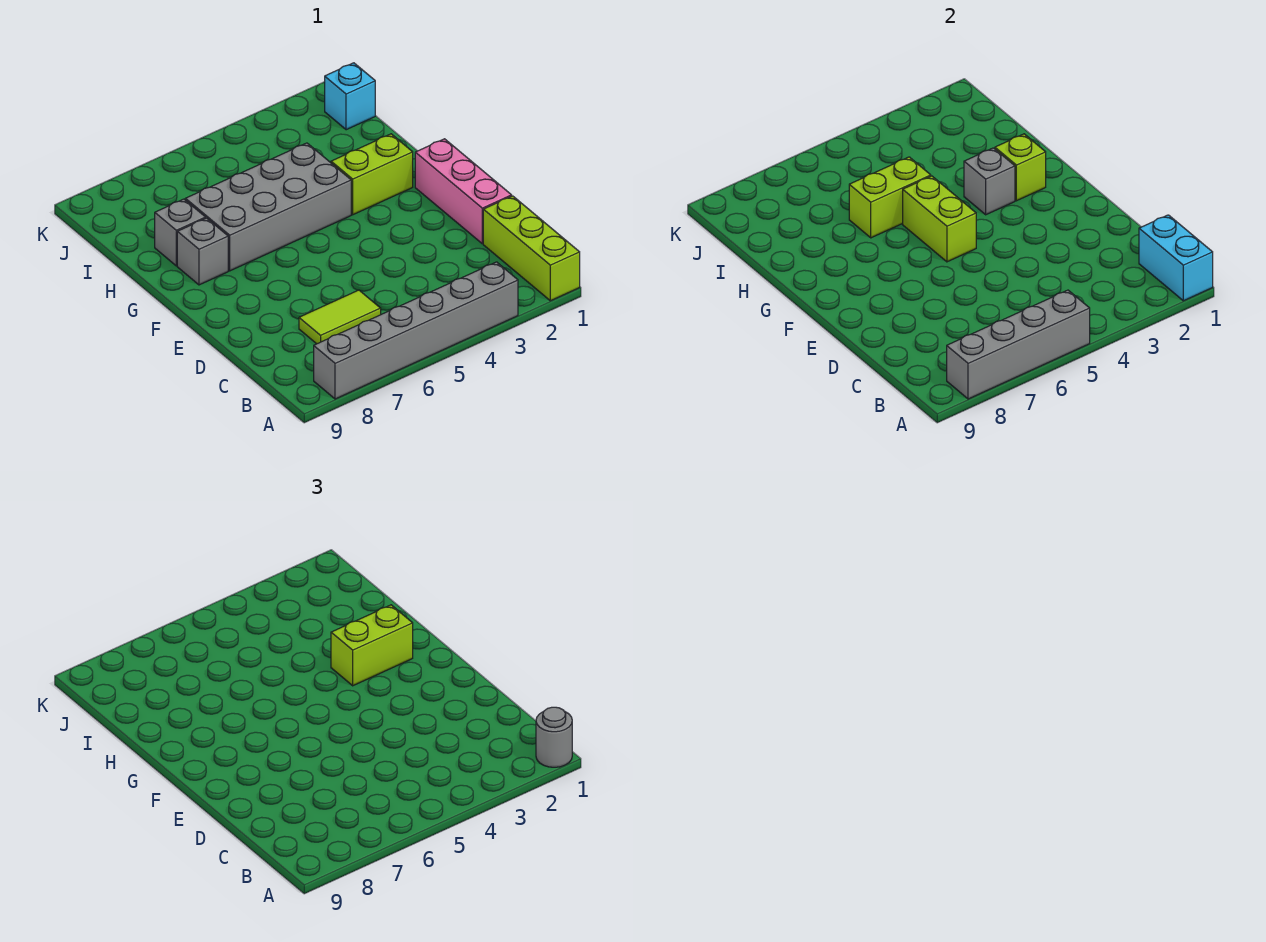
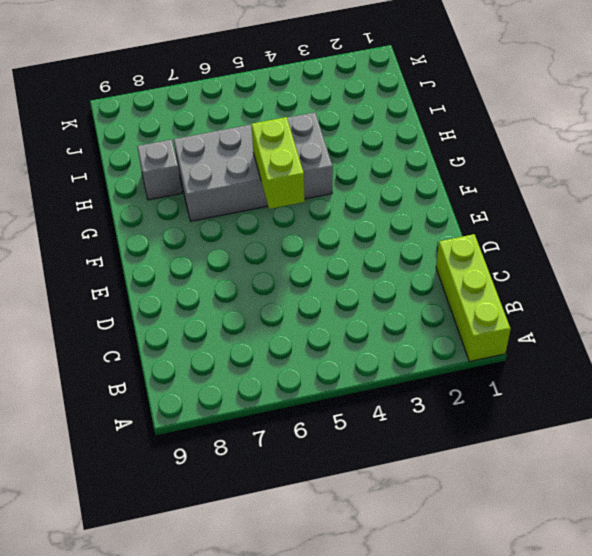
none -> grey brick A3:A8 level 1
none -> lime tile C6:C7 level 1
none -> pink brick D1:F1 level 1

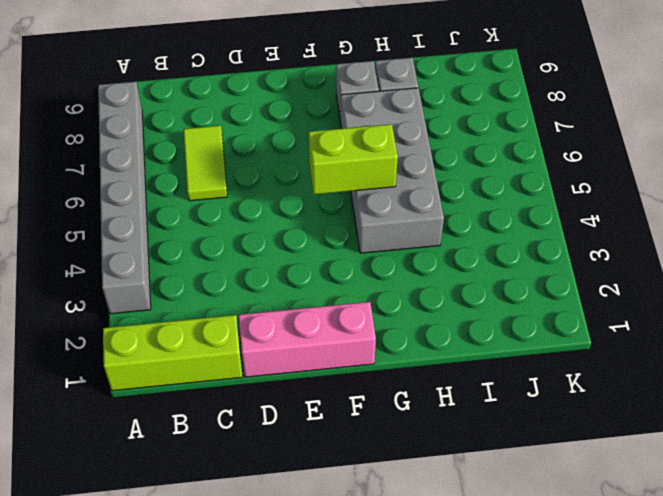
none -> lime brick G2:G3 level 1
none -> cyan brick J1 level 1
none -> cyan brick A1:B1 level 2

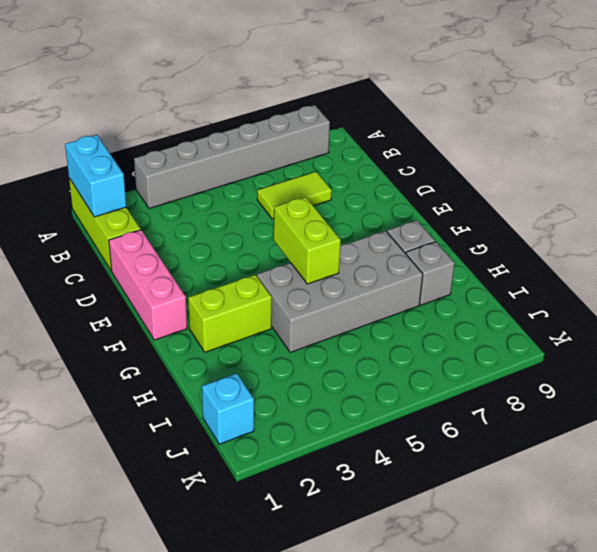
none -> grey brick A5:A8 level 2
none -> lime brick G2 level 2
none -> grey brick G3 level 2

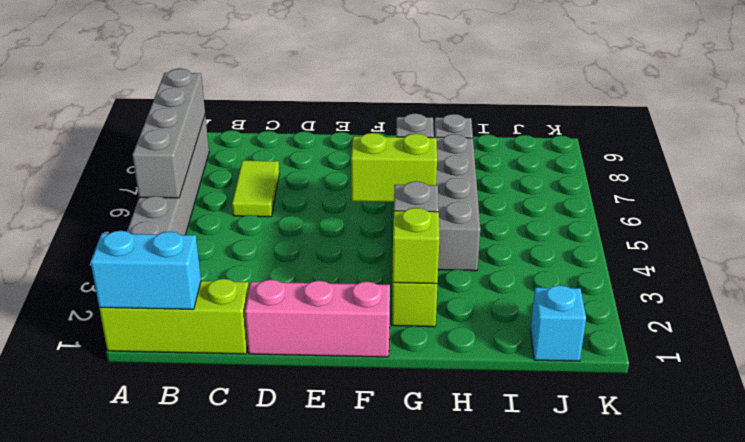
none -> lime brick H5:H6 level 2
none -> grey round brick A1 level 3
none -> lime brick G2:G3 level 3

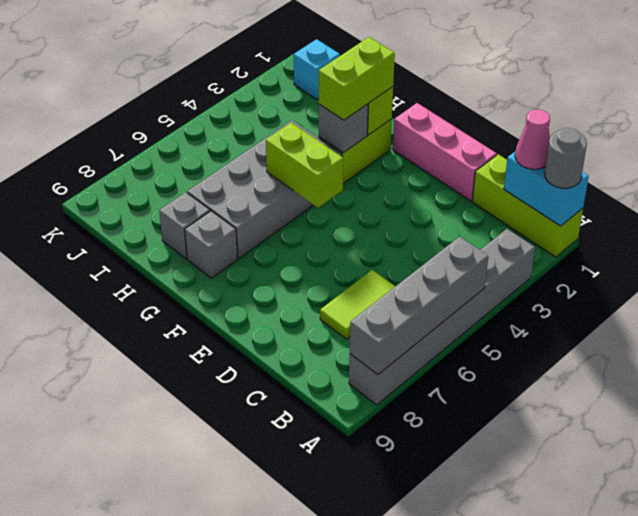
pink cone B1 level 3 -> none
none -> lime brick H5:H6 level 2

